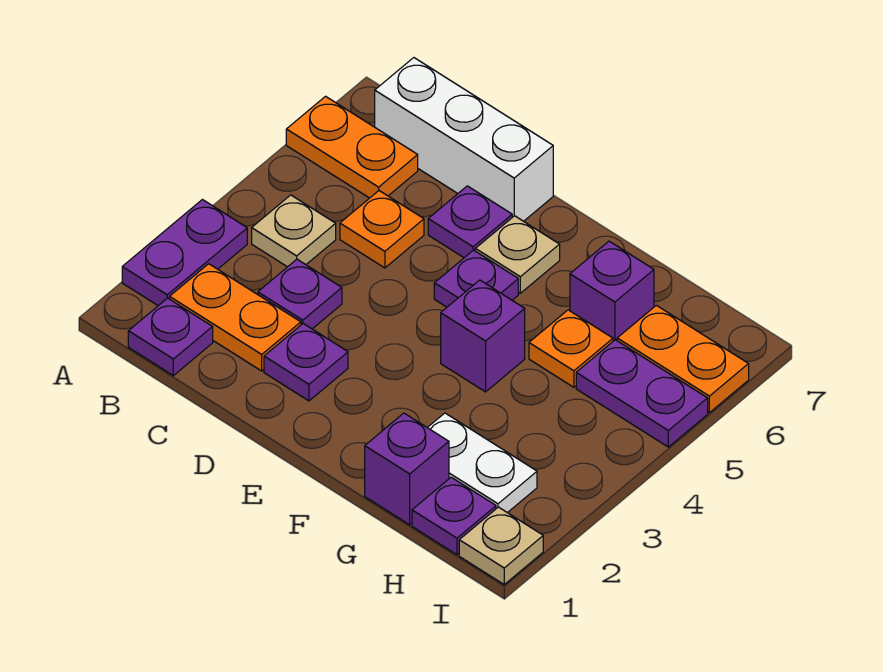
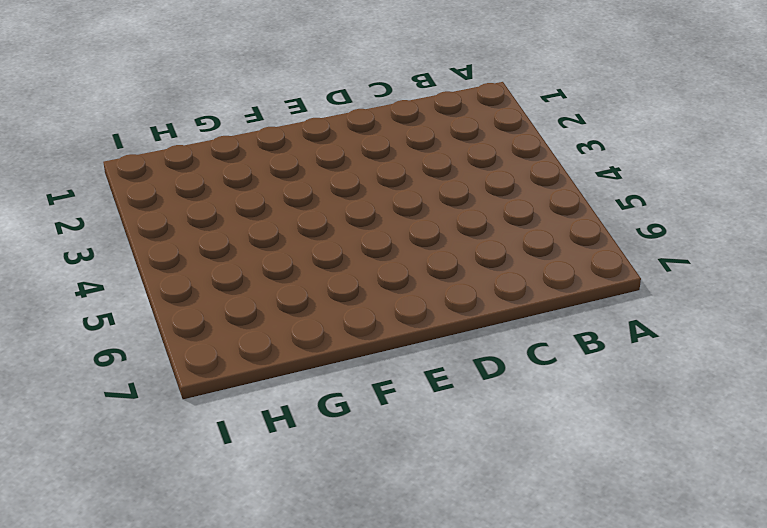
none -> purple plate A2:A3 level 1
none -> orange plate A6:B6 level 1
none -> purple plate B1 level 1

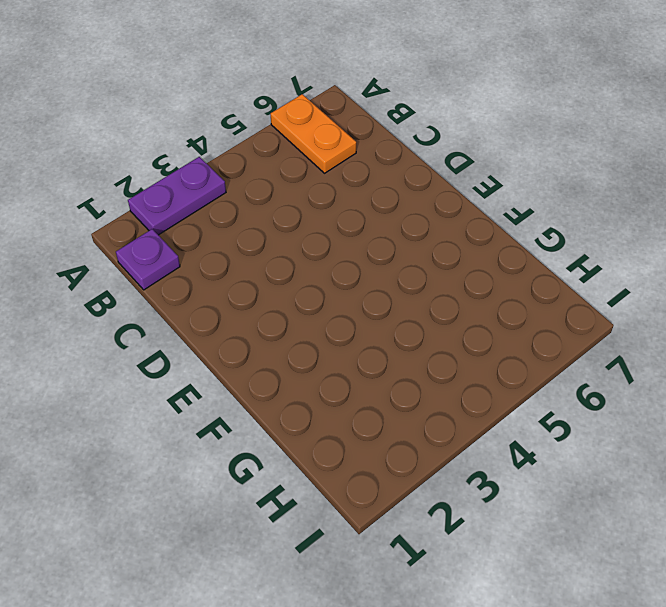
none -> orange plate B2:C2 level 1
none -> tan plate B4 level 1
none -> white brick B7:D7 level 1

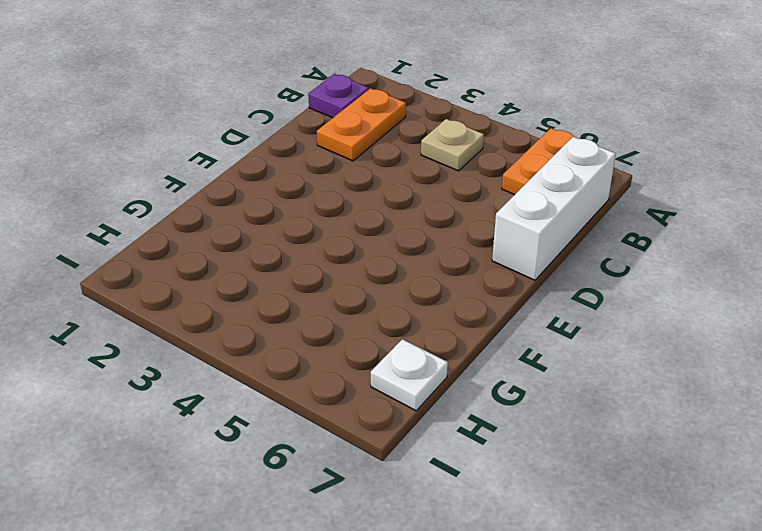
white plate H7 level 1 -> none
none -> purple plate A2:A3 level 1
none -> purple plate C3 level 1
none -> orange plate C5 level 1

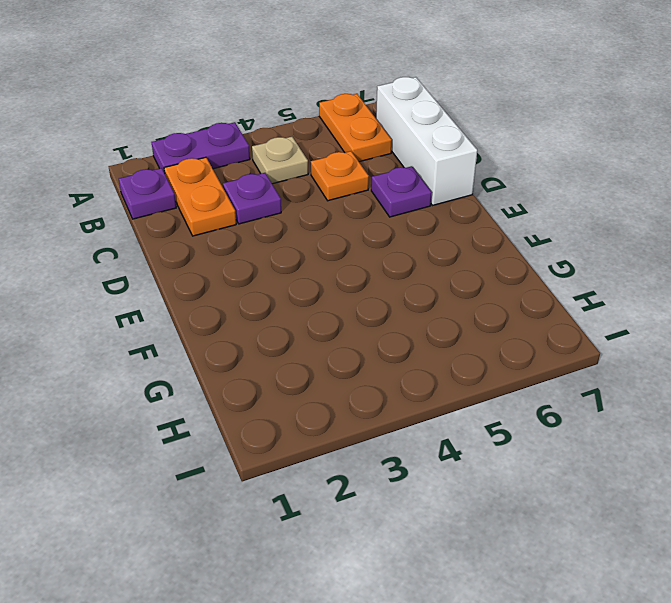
none -> purple plate D2 level 1
none -> purple plate E5 level 1
none -> tan plate E6 level 1

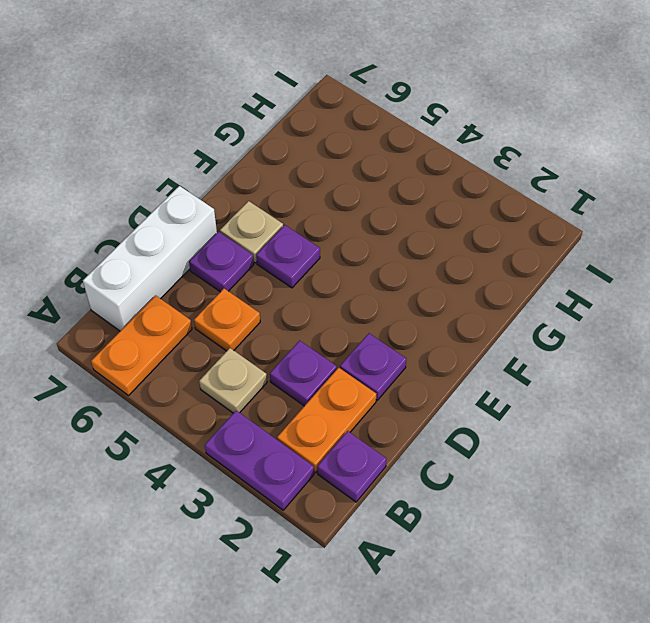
none -> purple brick F4 level 1
none -> purple brick G1 level 1
none -> white plate G2:H2 level 1

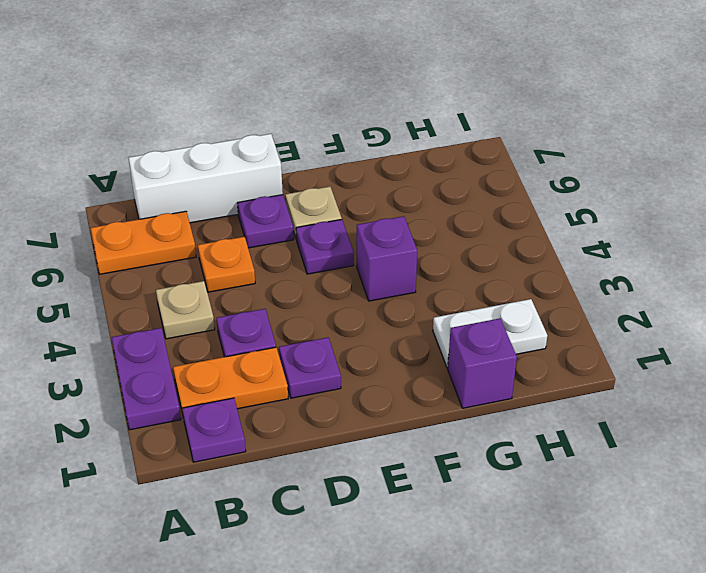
none -> orange plate G5 level 1
none -> purple brick G6 level 1
none -> purple plate H1 level 1

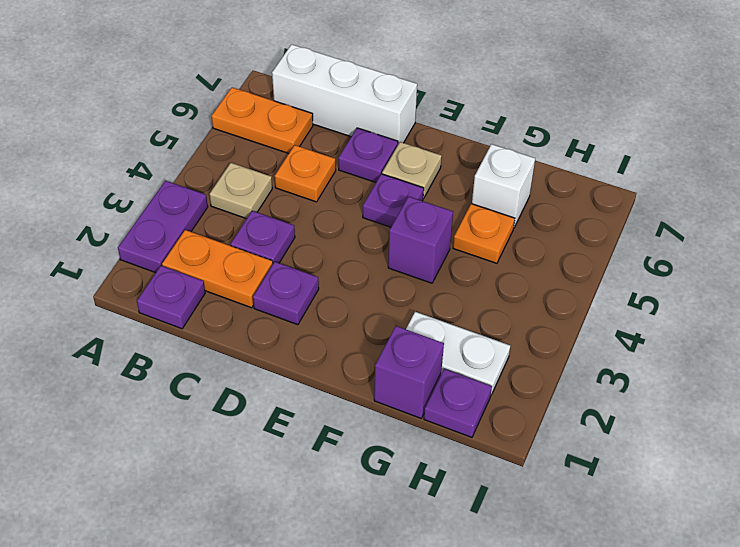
white brick G6 level 1 -> purple brick G6 level 1
none -> purple plate H5:I5 level 1
none -> orange plate H6:I6 level 1
none -> tan plate I1 level 1

